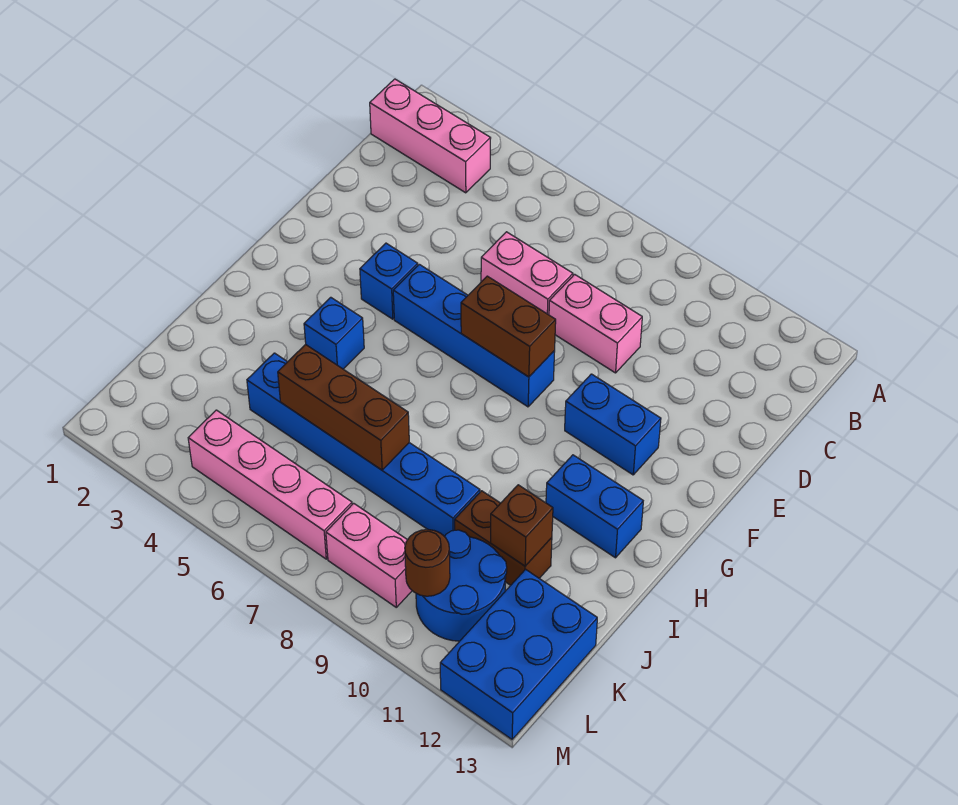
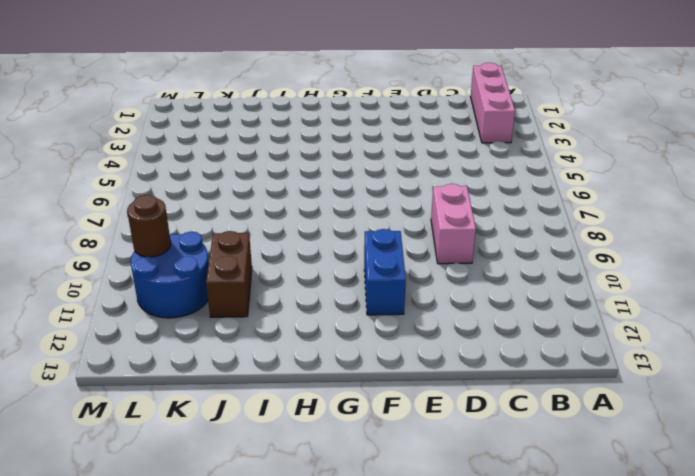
none -> pink brick D6:D7 level 1
none -> blue brick F4 level 1
none -> blue brick F5:F8 level 1

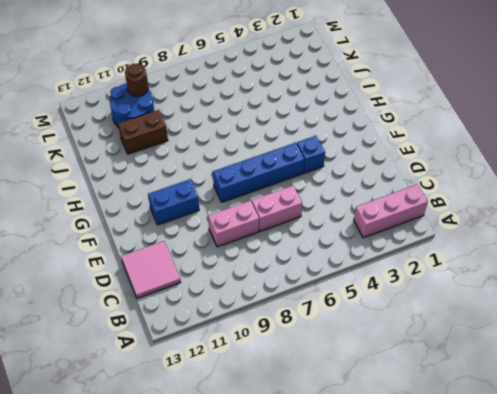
pink tile C12:D13 level 1 -> none
none -> blue brick H4 level 1
none -> blue brick H11:H12 level 1
none -> blue brick J4:J9 level 1

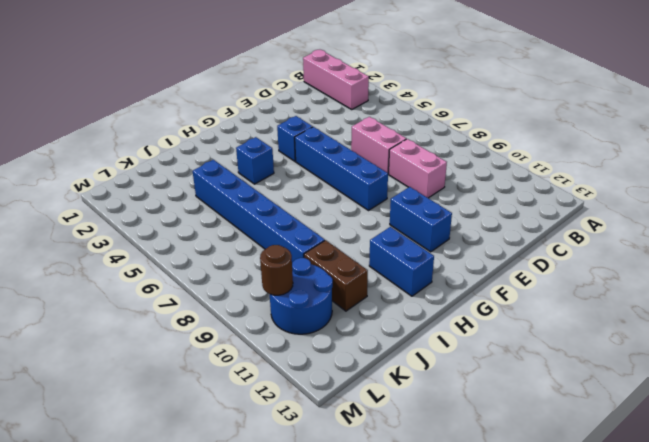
none -> blue brick K12:M13 level 1
none -> pink brick L4:L7 level 1
none -> pink brick L8:L9 level 1

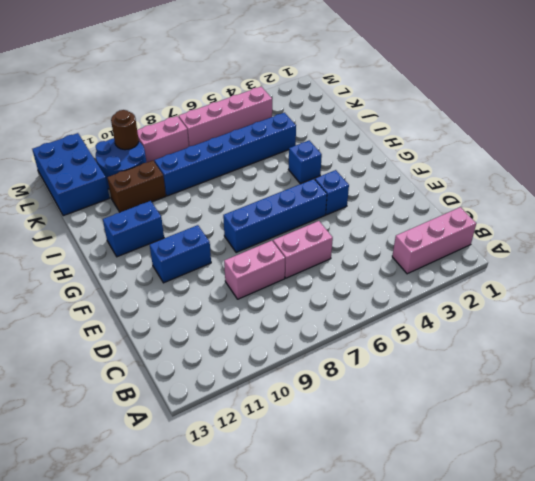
none -> brown brick F7:F8 level 2
none -> brown brick J5:J7 level 2
none -> brown brick J11 level 2

